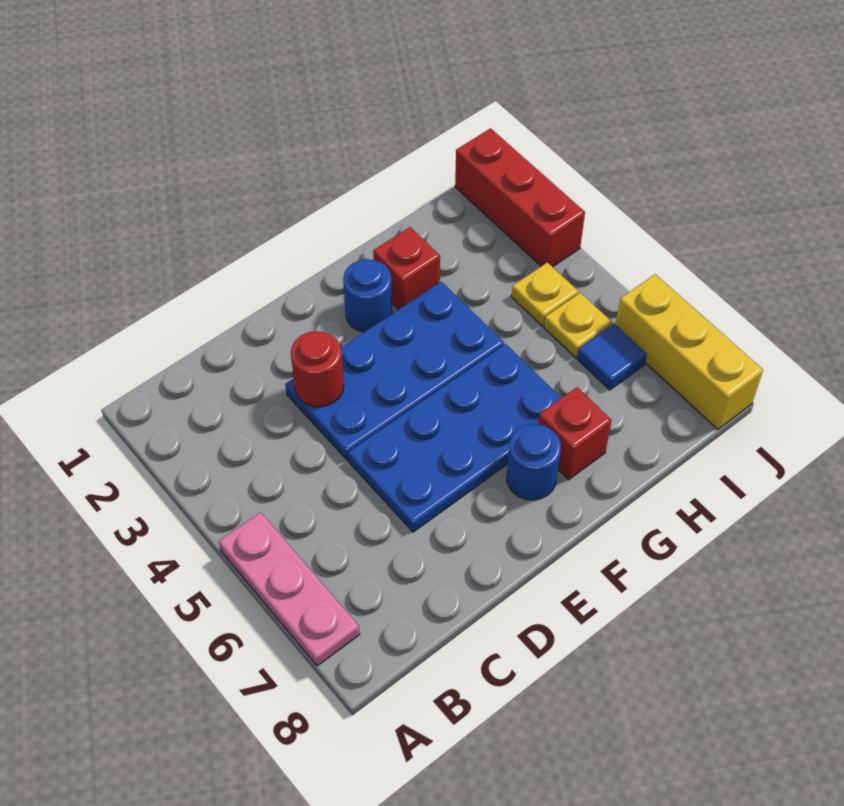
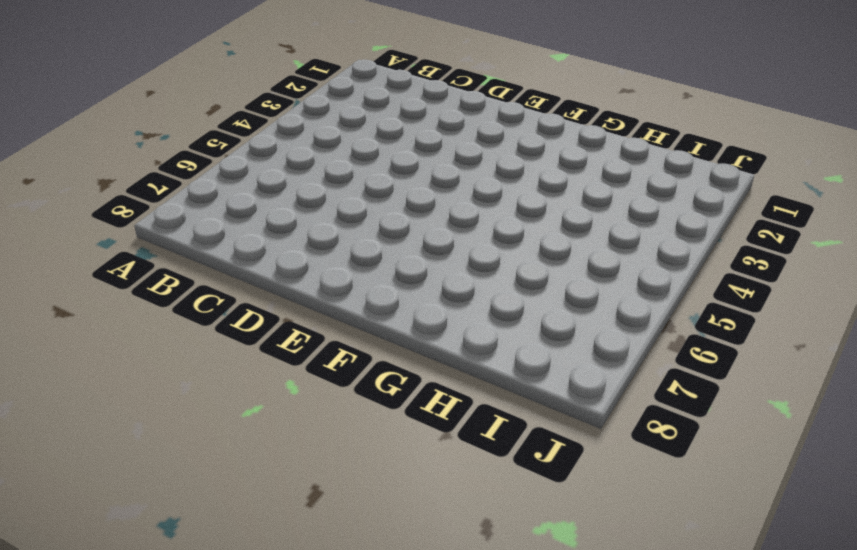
none -> pink plate A5:A7 level 1
none -> blue plate D3:G4 level 1
none -> blue plate D5:G6 level 1

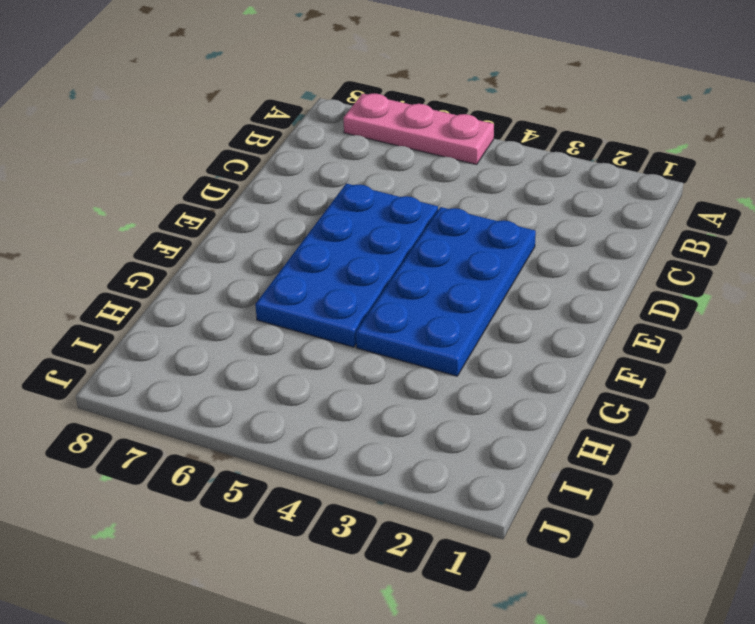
none -> blue round brick F2 level 1
none -> blue round brick F7 level 1
none -> red brick G2 level 1

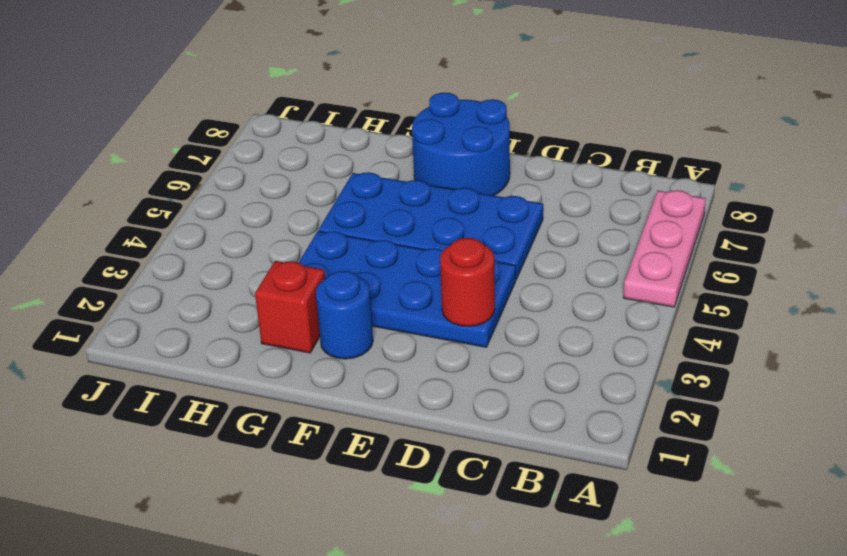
blue round brick E7:F8 level 1 -> blue round brick F7 level 1
none -> red brick G7 level 1
none -> yellow plate I4 level 1
none -> yellow plate I5 level 1

